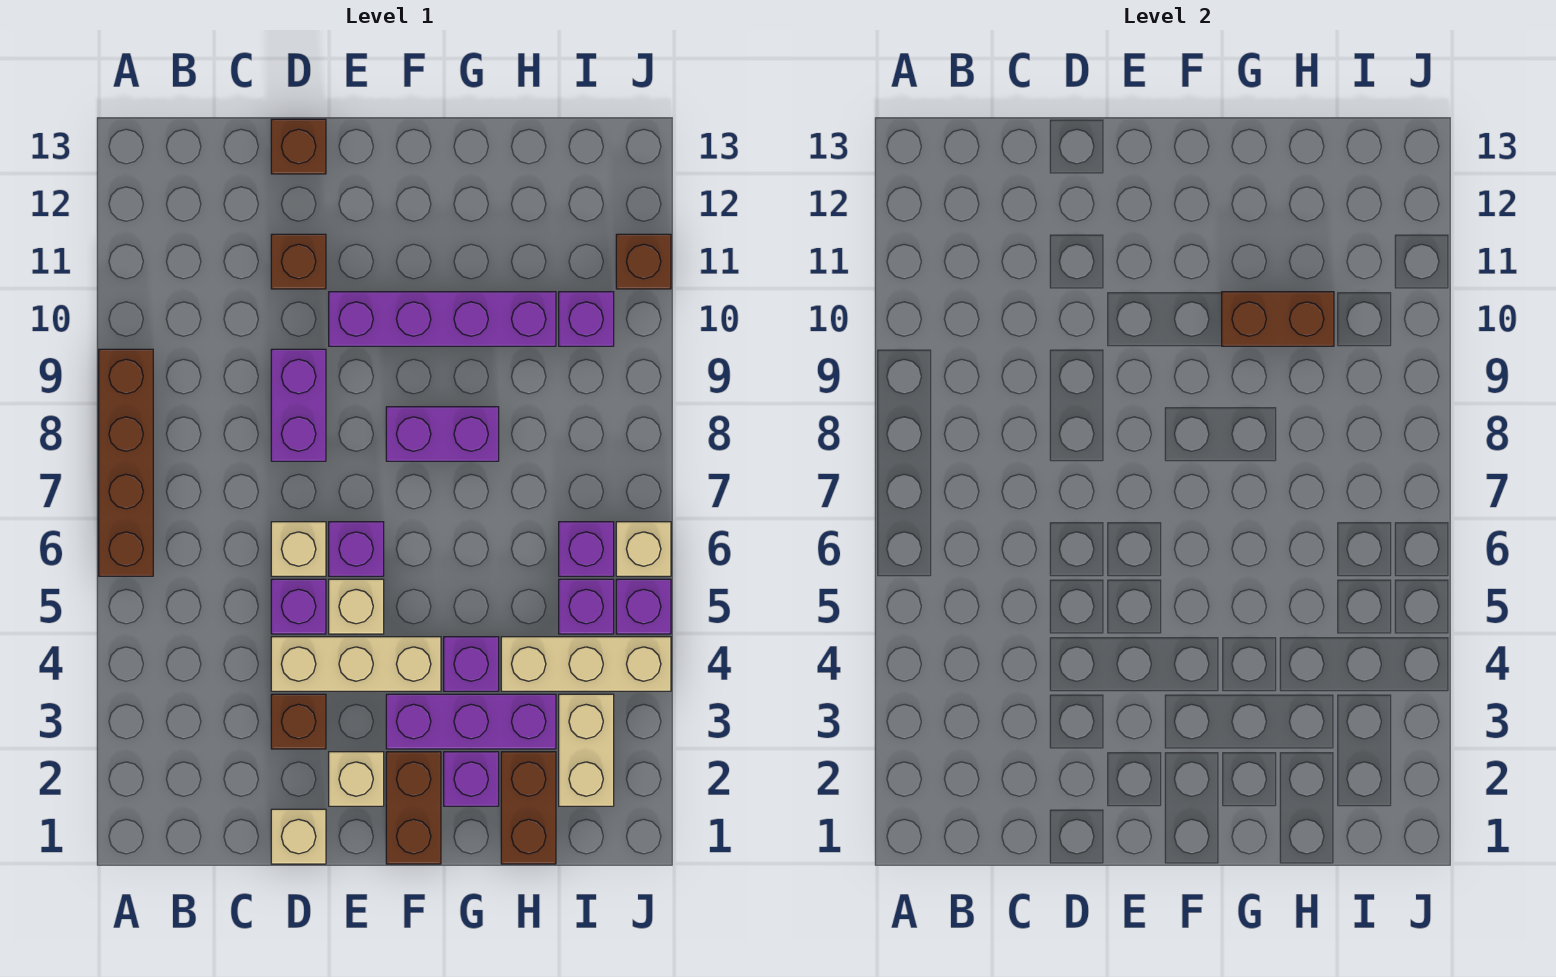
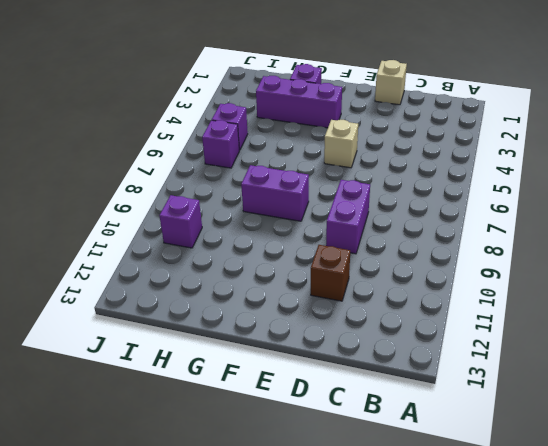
none -> brown brick A6:A9 level 1
none -> brown brick D3 level 1
none -> tan brick D4:F4 level 1

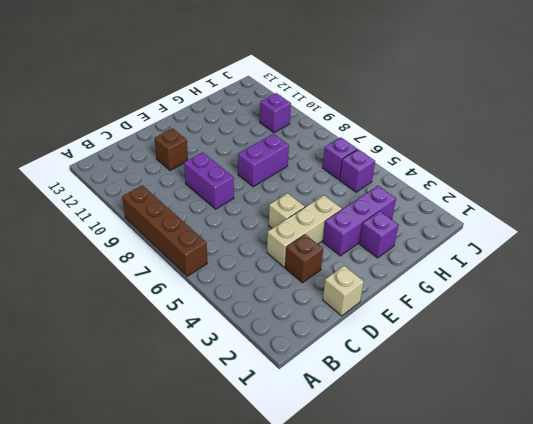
none -> purple brick D5 level 1
none -> tan brick D6 level 1
none -> brown brick D13 level 1

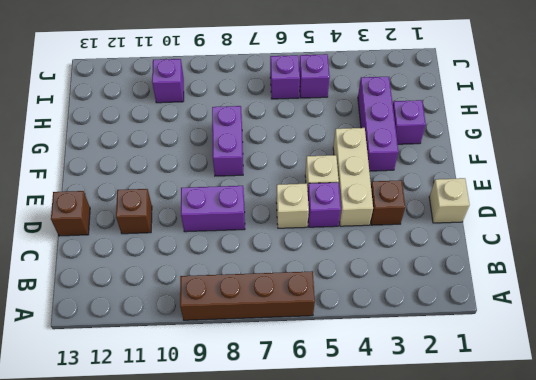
none -> tan brick E2 level 1
none -> purple brick E6 level 1
none -> purple brick E10:H10 level 1

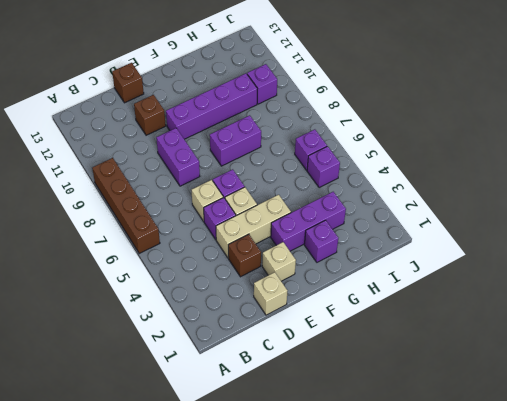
none -> brown brick F1:F2 level 1
none -> purple brick G4 level 1
none -> brown brick H1:H2 level 1

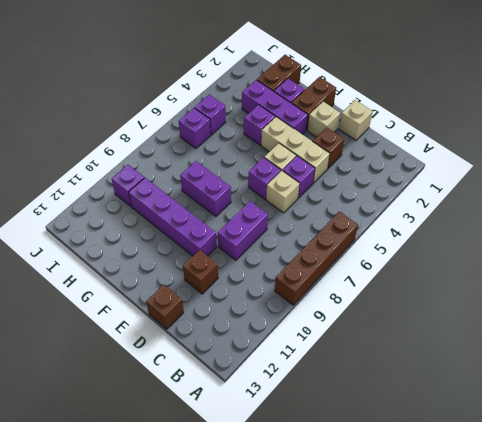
none -> tan brick H4:J4 level 1
none -> tan brick I2:I3 level 1
none -> purple brick J5 level 1

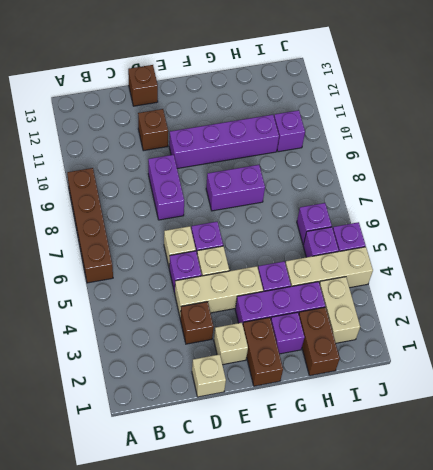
none -> tan brick J6 level 1
none -> brown brick J11 level 1
none -> brown brick G10:H10 level 2

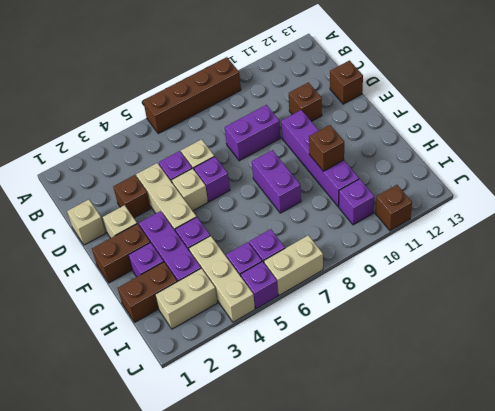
brown brick G10 level 2 -> brown brick G10:H10 level 2
tan brick J6:J7 level 1 -> tan brick J6 level 1

